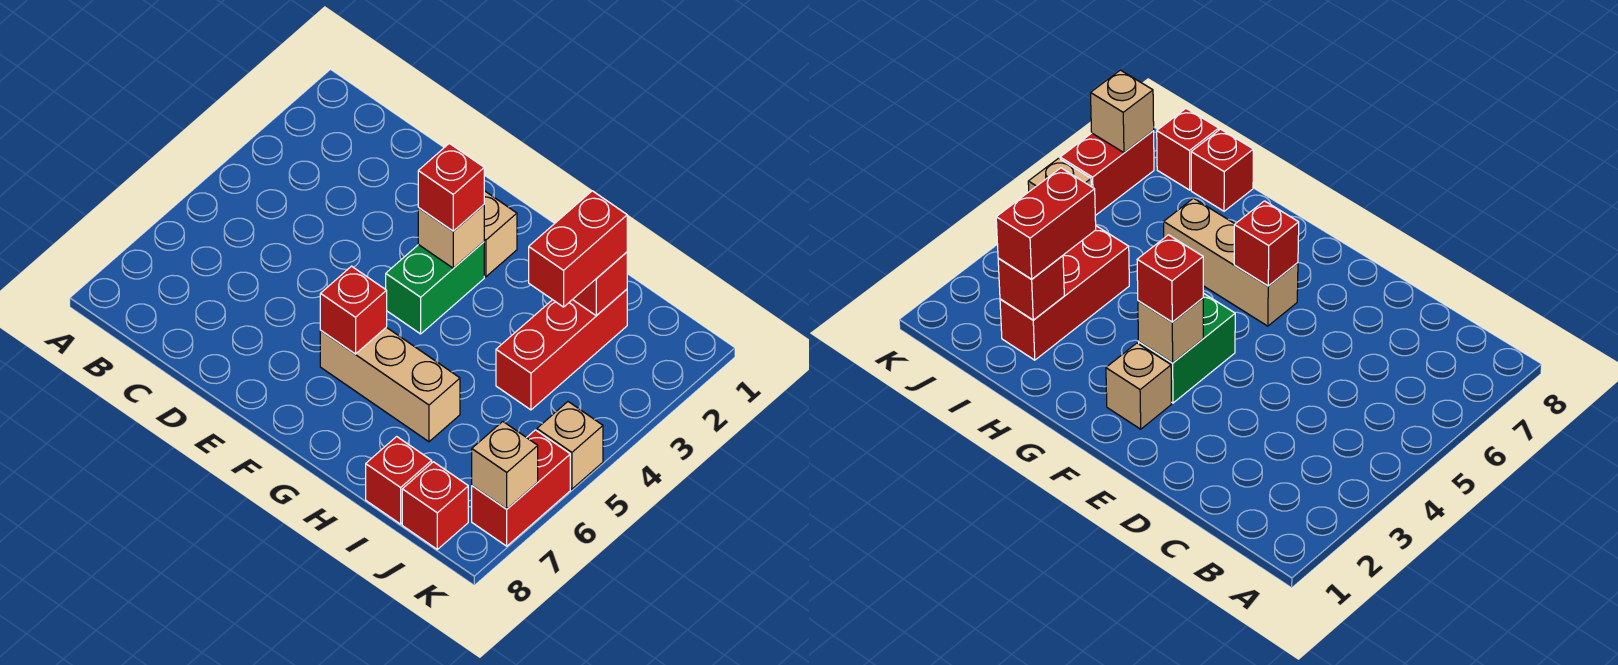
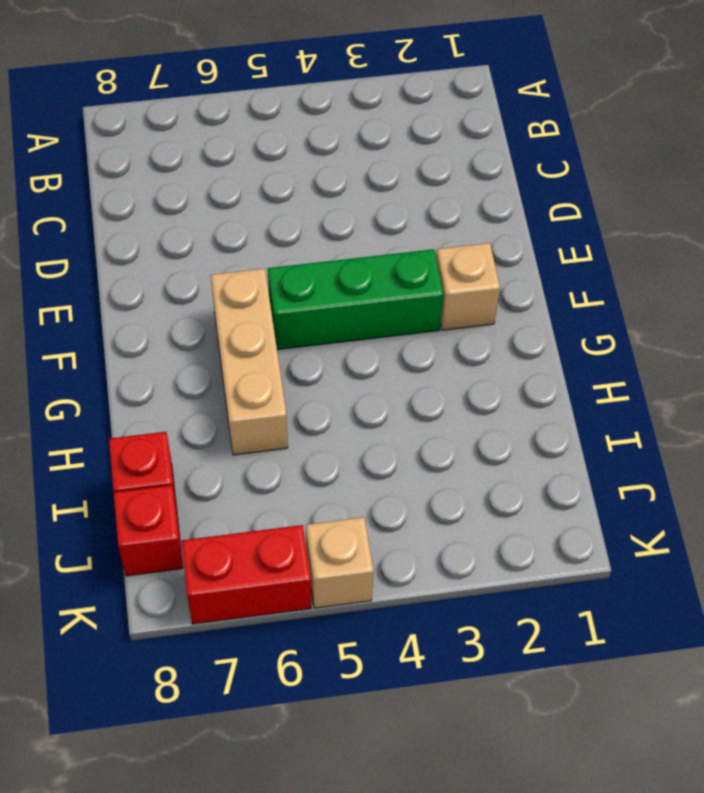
green brick F3:F5 level 1 -> green brick F3:F4 level 1
none -> red brick I2:I4 level 1
none -> tan brick F3 level 2
none -> red brick F6 level 2

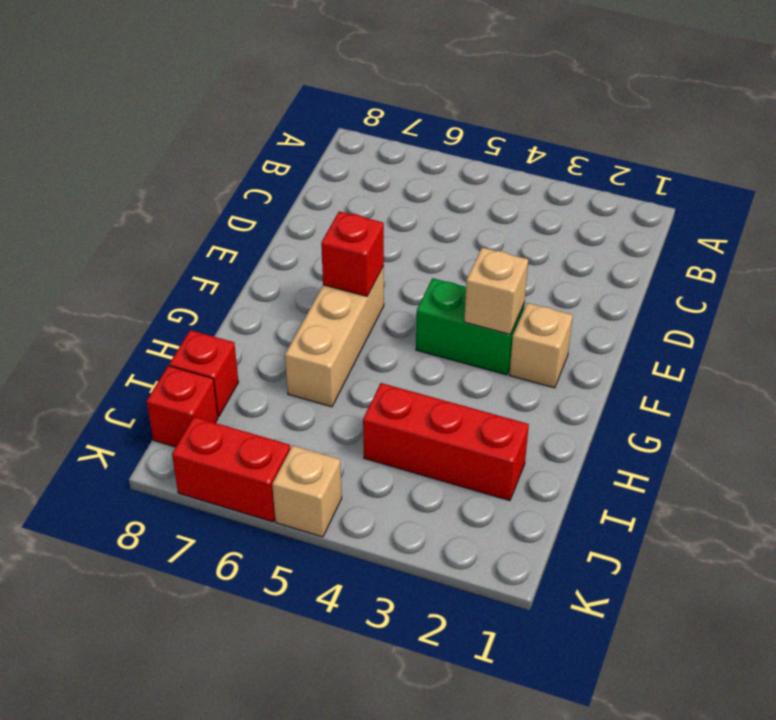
none -> red brick I2 level 2
none -> tan brick K7 level 2
none -> red brick F3 level 3

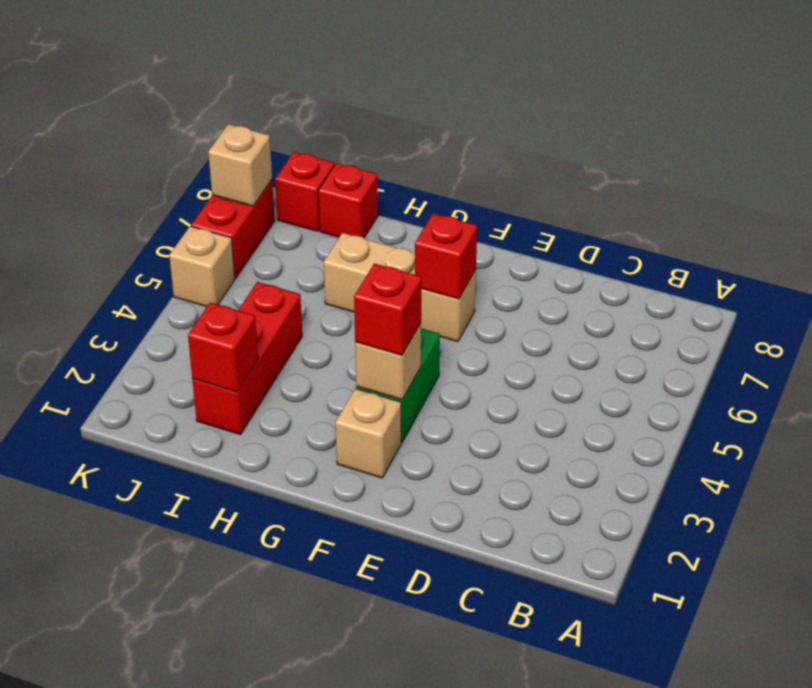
none -> red brick I2:I3 level 3

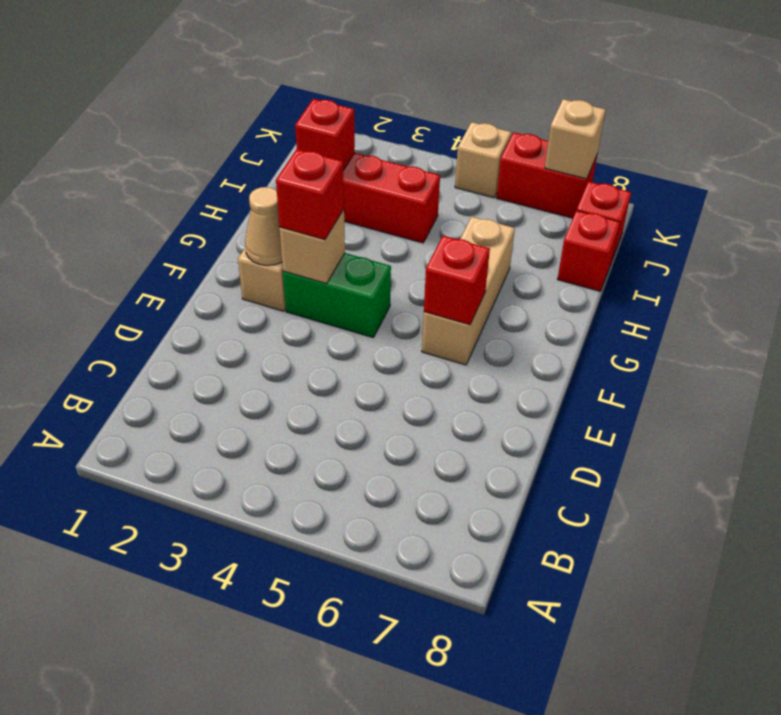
tan cone F2 level 2 -> none
none -> red brick I2:I3 level 3

